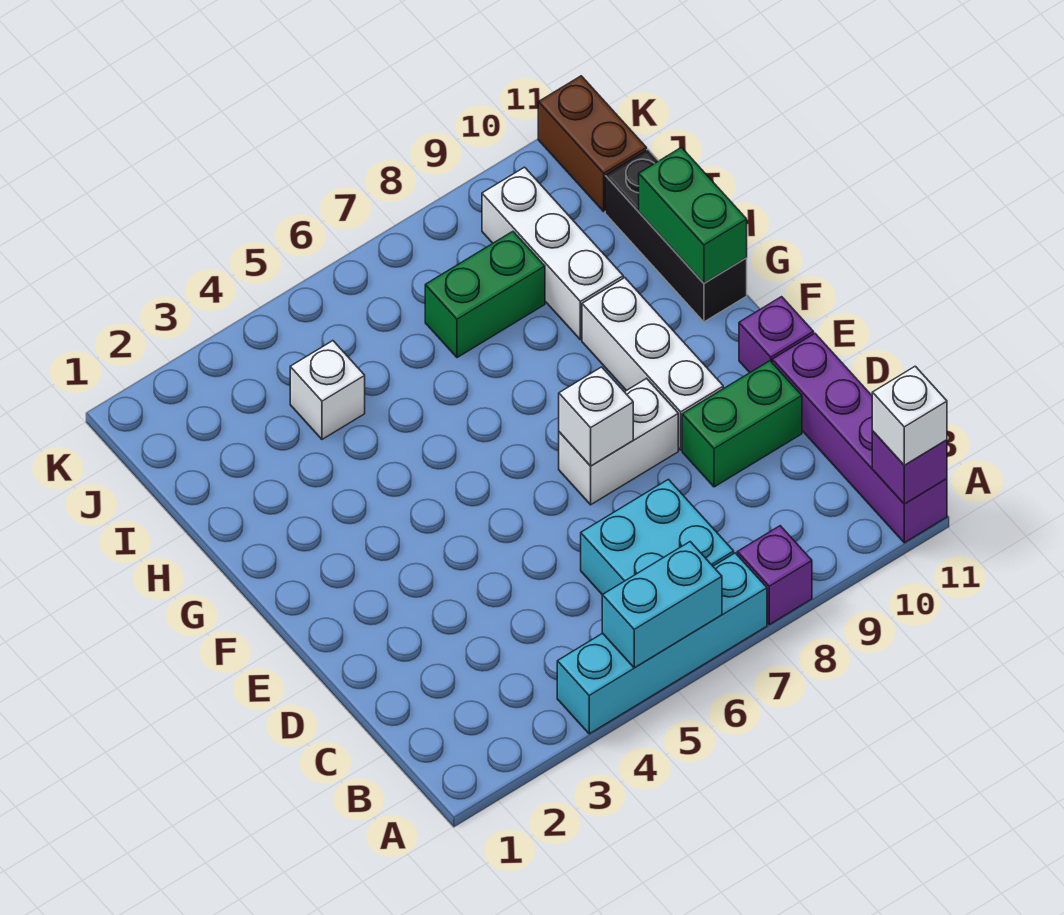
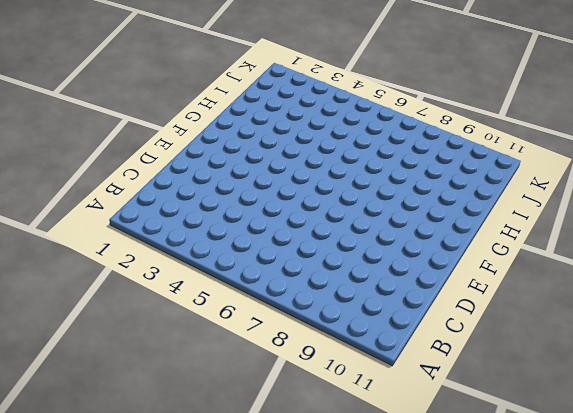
none -> cyan brick A4:A7 level 1
none -> purple brick A8 level 1
none -> purple brick A11:D11 level 1

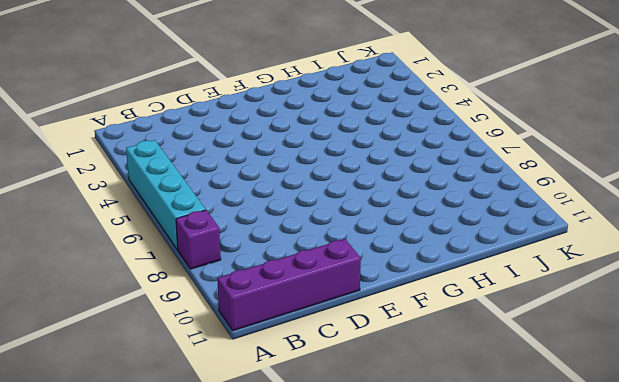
none -> cyan brick B6:C7 level 1
none -> green brick D9:D10 level 1
none -> white brick E7:E8 level 1

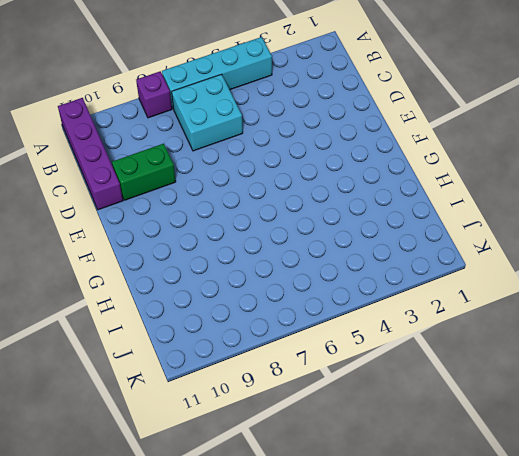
none -> white brick E7:E8 level 1
none -> white brick E9:G9 level 1
none -> purple brick E11 level 1

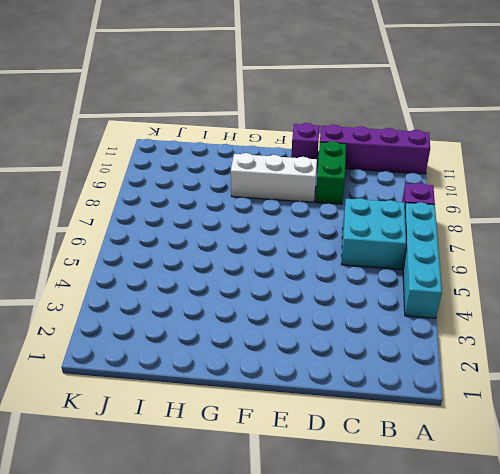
none -> white brick E7:E8 level 1
none -> black brick G11:I11 level 1
none -> white brick H9:J9 level 1

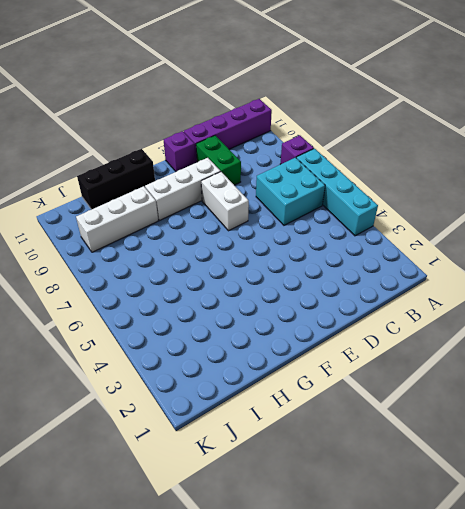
none -> white brick I4 level 1
none -> green brick I7:I8 level 1
none -> brown brick J11:K11 level 1

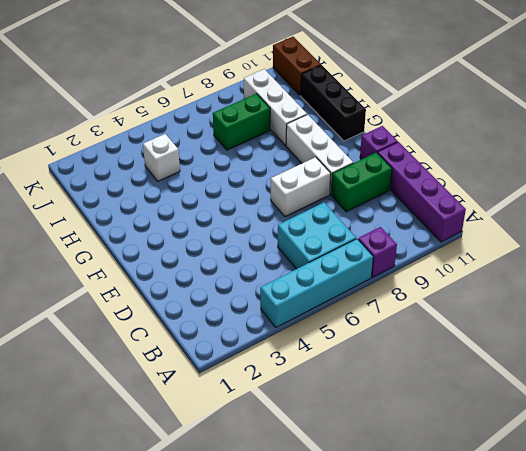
none -> cyan brick A5:A6 level 2
none -> purple brick A11 level 2
none -> white brick E7 level 2

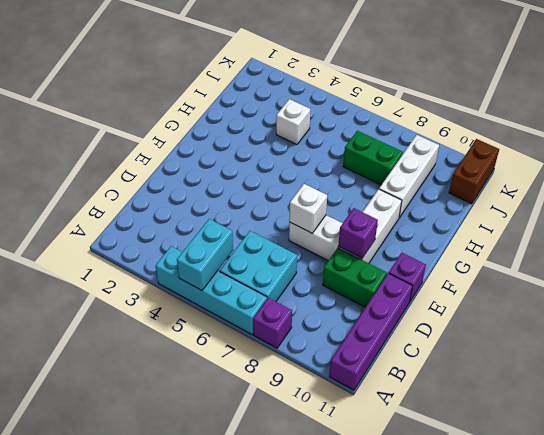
cyan brick A5:B5 level 2 -> cyan brick A5:A6 level 2
purple brick E9 level 2 -> purple brick A11 level 2
none -> black brick G11:I11 level 1
none -> green brick G11:H11 level 2
none -> white brick A11 level 3

